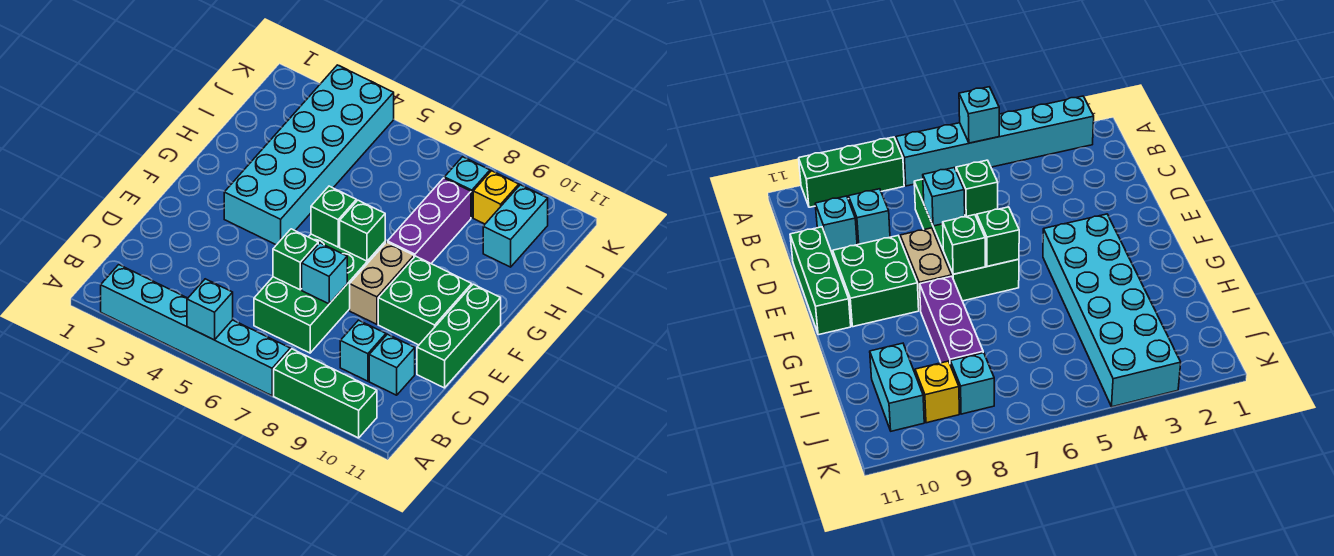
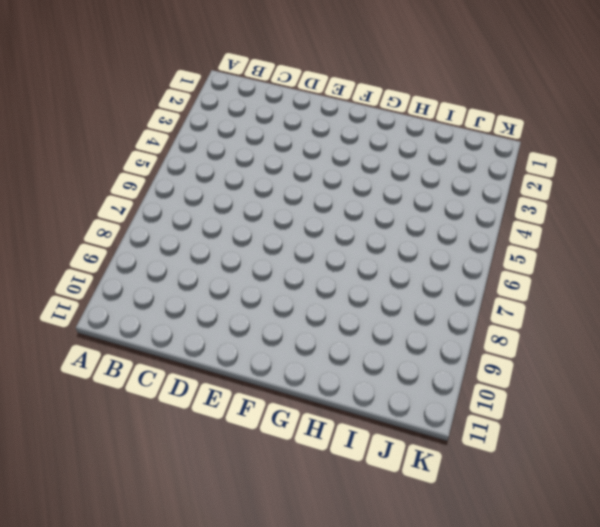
none -> cyan brick A2:A7 level 1
none -> green brick A8:A10 level 1
none -> green brick C6:F7 level 1

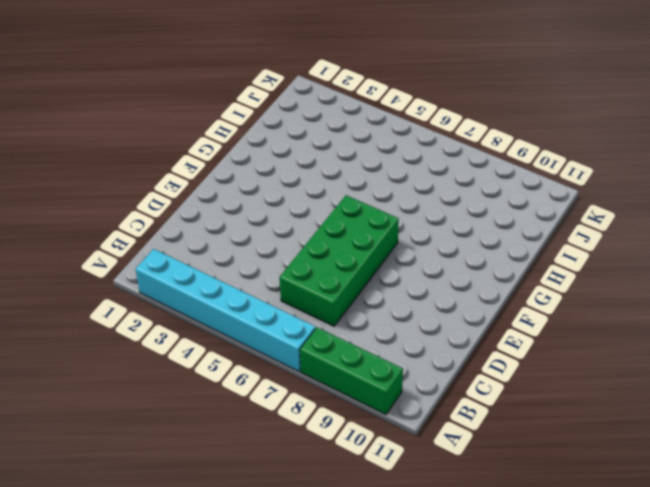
none -> cyan brick C9 level 1
none -> cyan brick C10 level 1
none -> green brick D11:F11 level 1

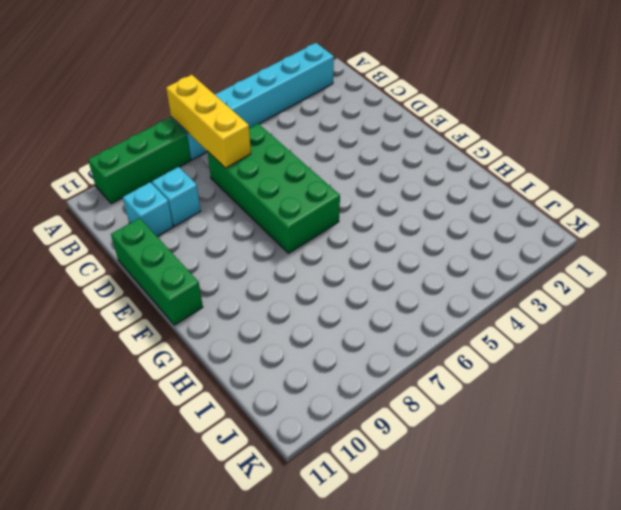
yellow brick A7:C7 level 2 -> none
none -> tan brick E8:F8 level 1
none -> green brick E9:F10 level 1
none -> cyan brick F3:K4 level 1

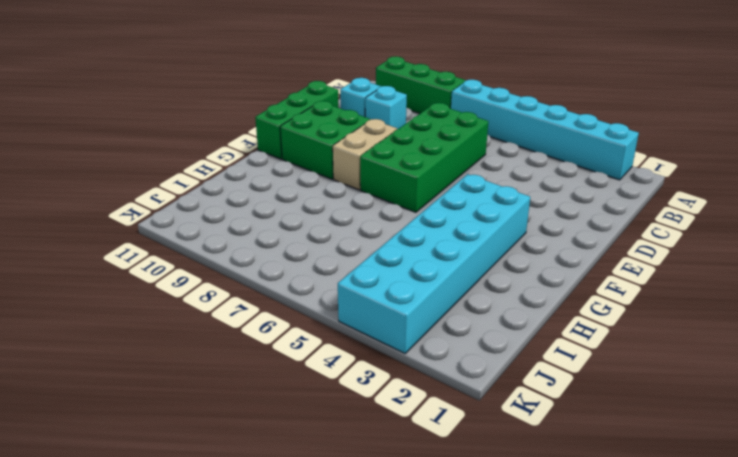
none -> purple brick G8:I8 level 1
none -> cyan brick I10:J10 level 1
none -> cyan brick J8 level 1

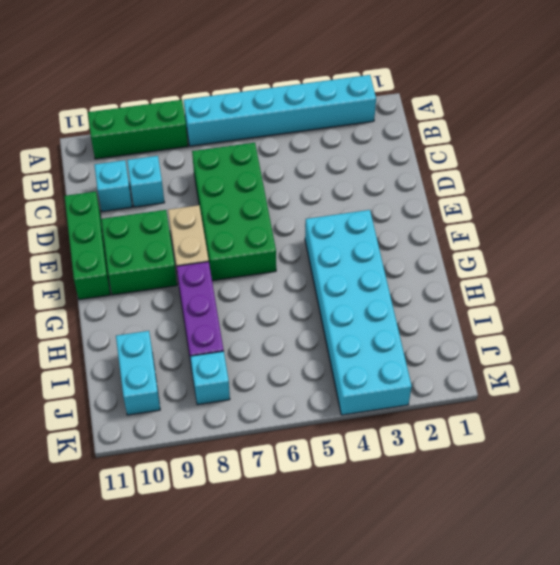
none -> yellow brick J9 level 1
none -> cyan brick A5 level 2
none -> green brick D6 level 2

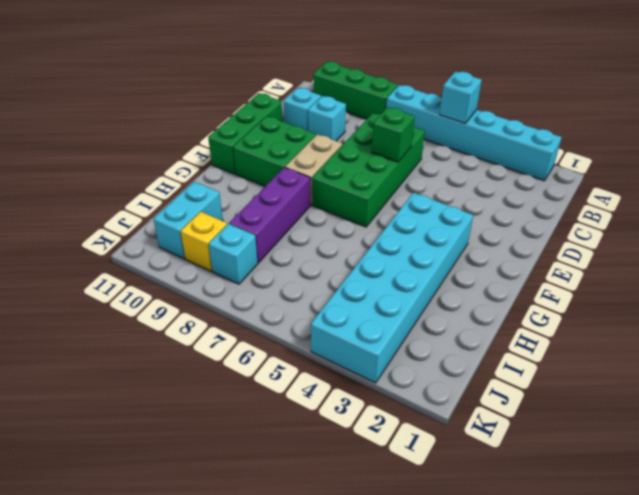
none -> cyan brick D7 level 2
none -> green brick F6 level 2
none -> green brick F7 level 2

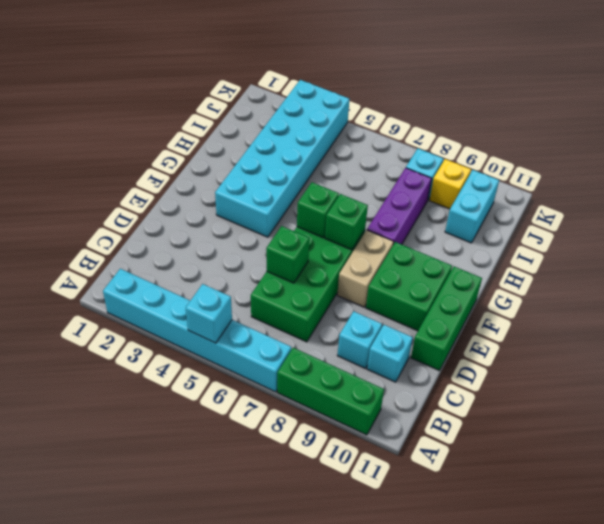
none -> cyan brick D7 level 2

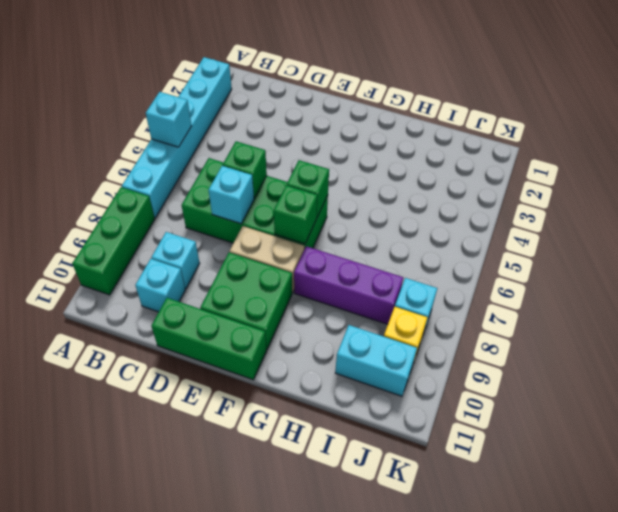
none -> cyan brick F3:K4 level 1

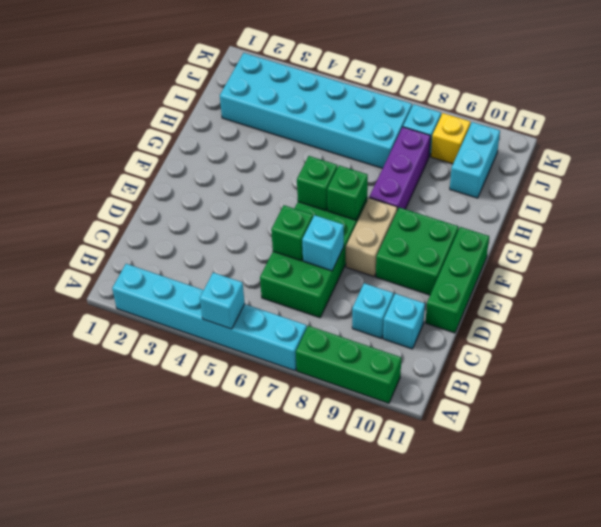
cyan brick I2:J7 level 1 -> cyan brick F3:K4 level 1

